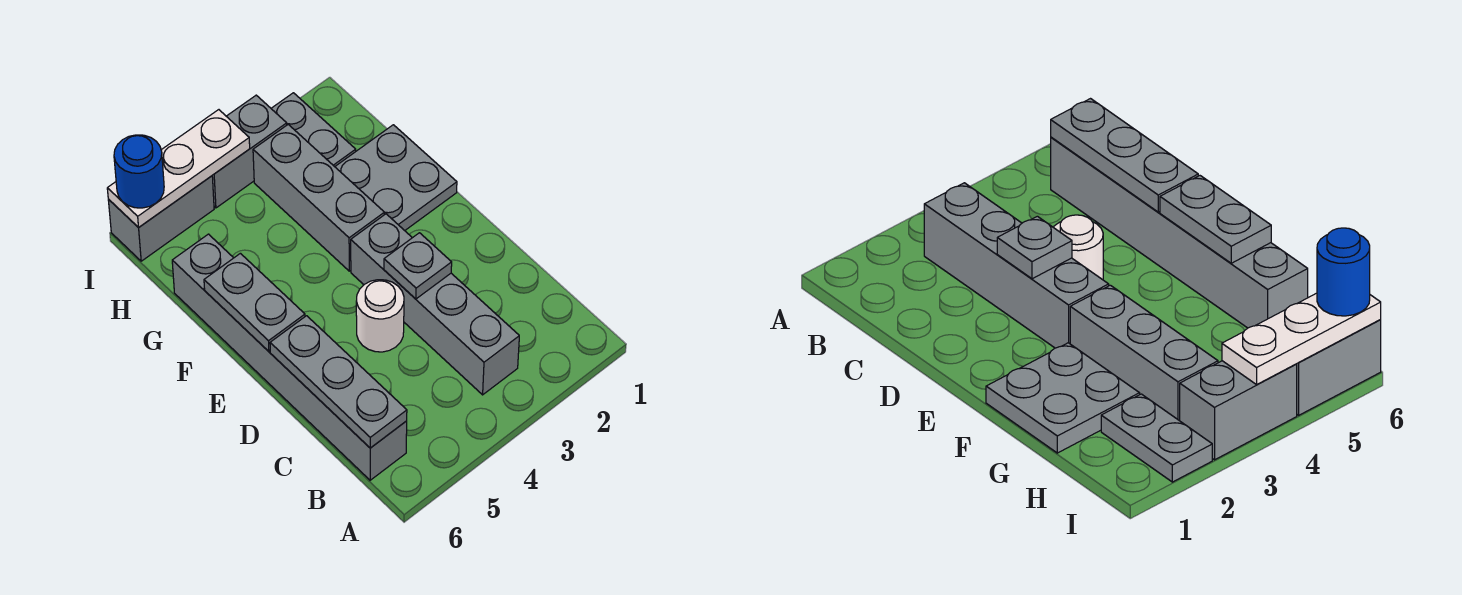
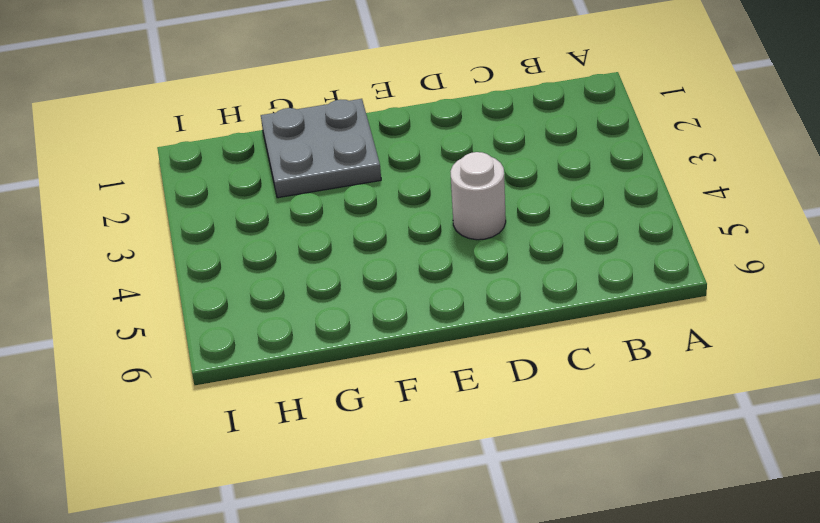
none -> grey brick B3:E3 level 1
none -> grey brick B6:G6 level 1
none -> grey brick F3:H3 level 1

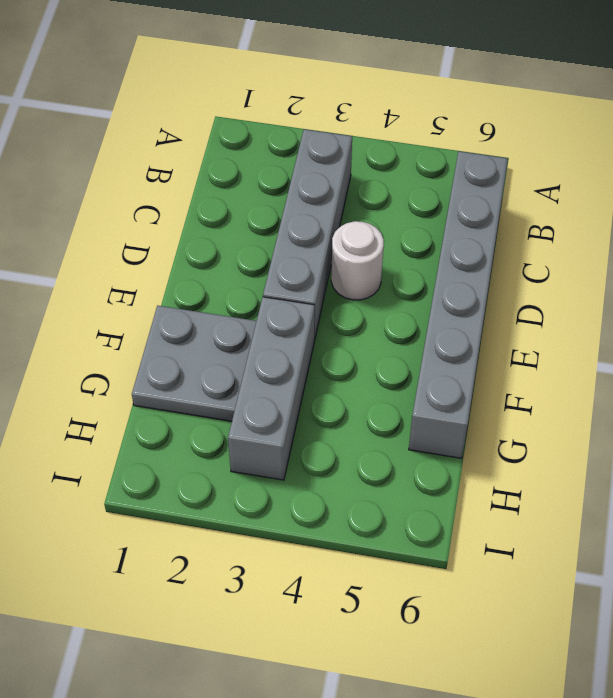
none -> grey plate H2:I2 level 1
none -> grey brick I3:I4 level 1
none -> grey brick I5:I6 level 1

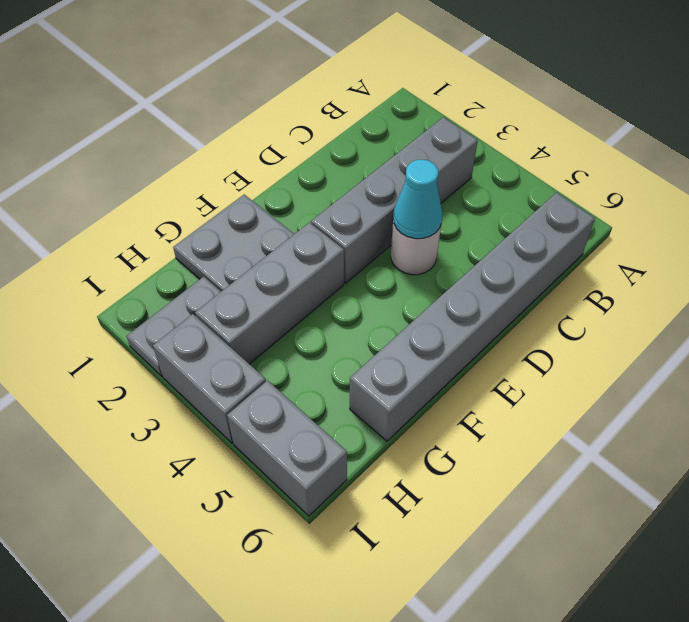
cyan cone D4 level 2 -> none
none -> grey plate B6:D6 level 2
none -> grey plate D3 level 2
none -> grey plate E6:F6 level 2

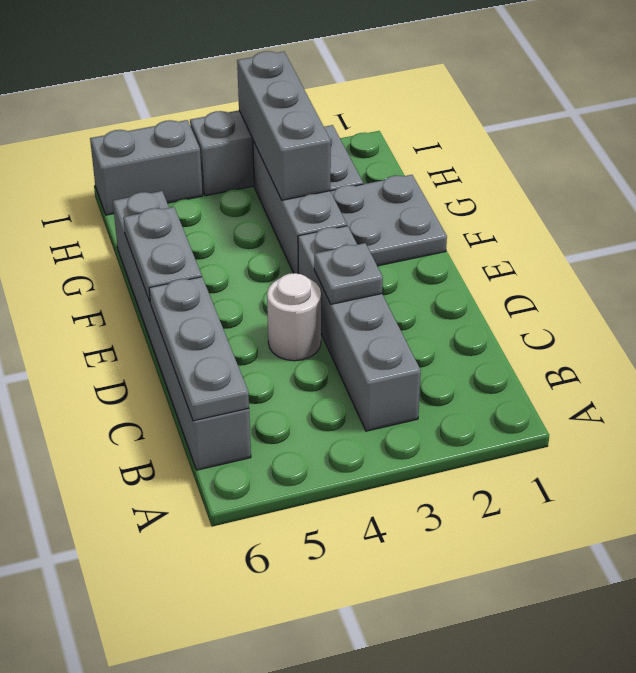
grey brick G3:I3 level 2 -> none
none -> white plate I4:I6 level 2
none -> blue round brick I6 level 3

